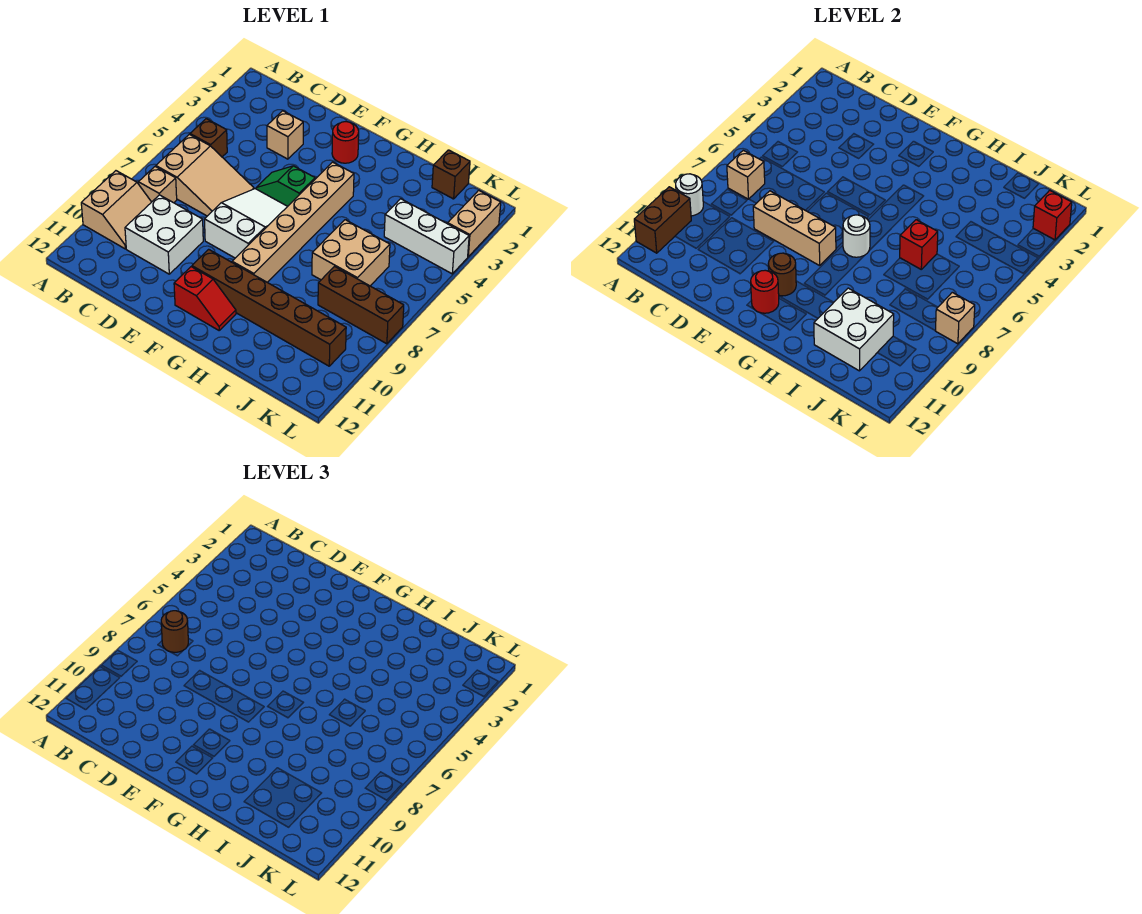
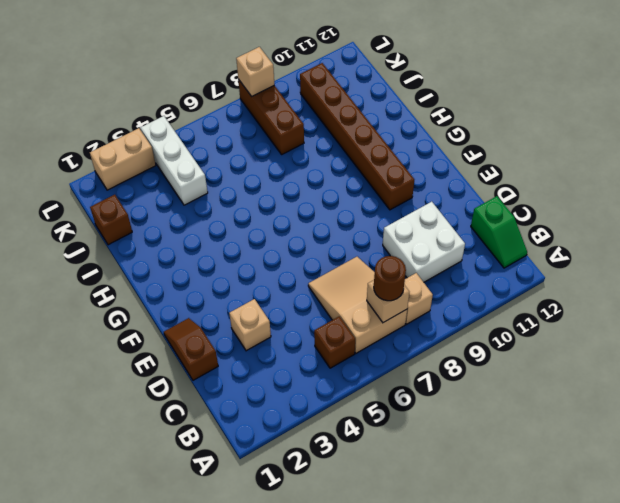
green slope B12:C12 level 1 top C -> green slope E5:F5 level 1 top F
brown slope D1:E1 level 1 top D -> none
none -> tan slope A9:B10 level 1 top A
none -> white slope E6:F8 level 1 top 8
none -> red round brick F2 level 1

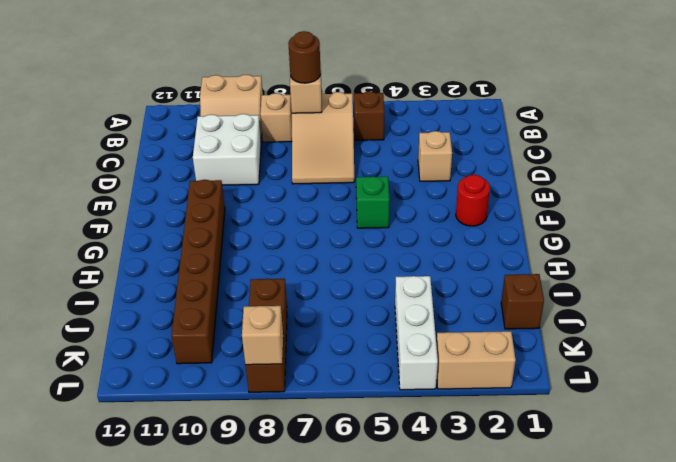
none -> white slope E6:F8 level 1 top 8
none -> red slope F11:G11 level 1 top F
none -> tan brick G4:G9 level 1

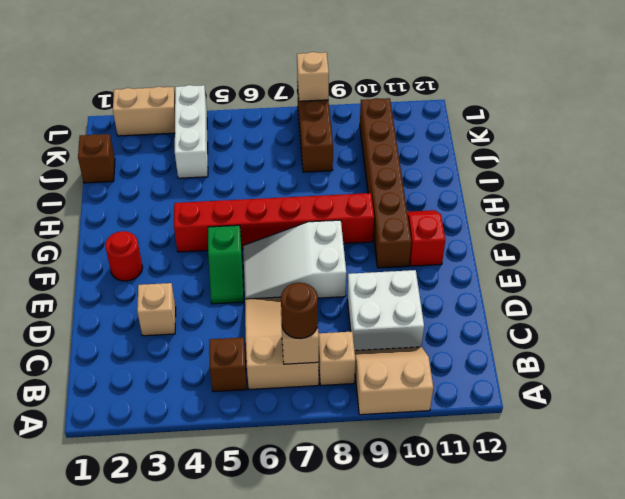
red brick G4:G9 level 1 -> tan brick G4:G9 level 1
none -> tan brick I6:J7 level 1
none -> white round brick A9 level 2
none -> brown brick A10:A11 level 2

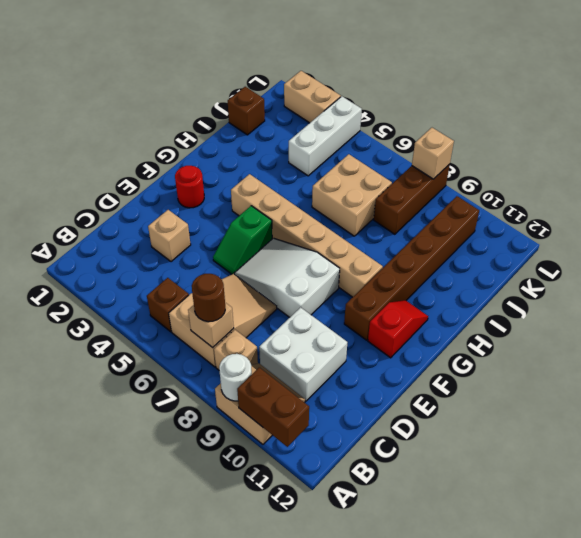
none -> tan brick D8:F8 level 2
none -> brown round brick F10 level 2
none -> red round brick F11 level 2

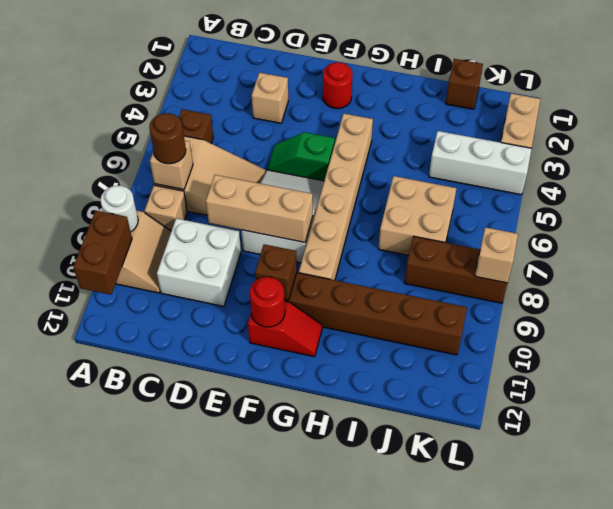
brown brick F10 level 2 -> brown round brick F10 level 2
none -> white round brick G7 level 2
none -> red brick I6 level 2
none -> white brick I10:J11 level 2

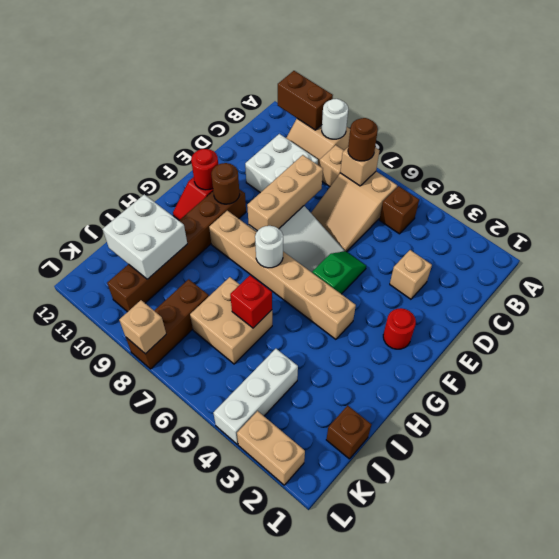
none -> red brick L2 level 2

